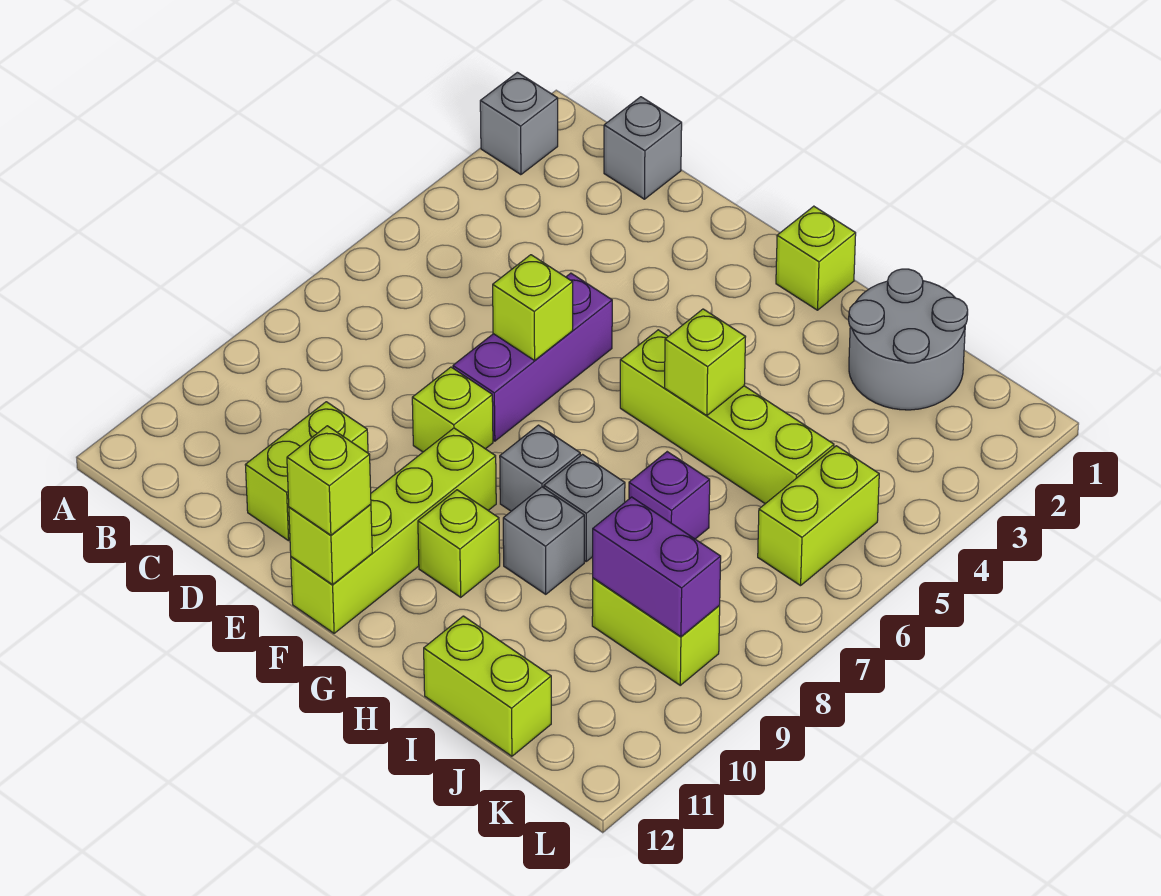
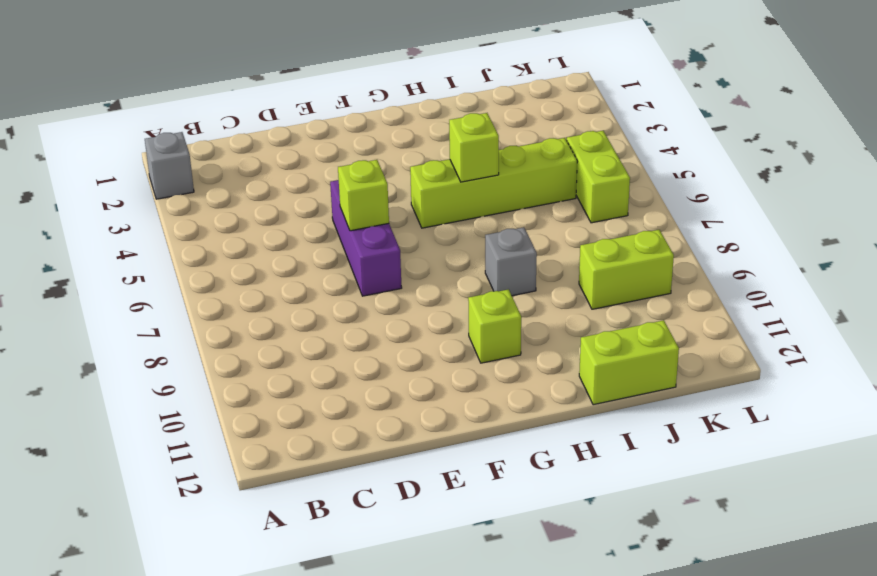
none -> grey brick C1 level 1
none -> lime brick D10:D11 level 1
none -> lime brick E8 level 1

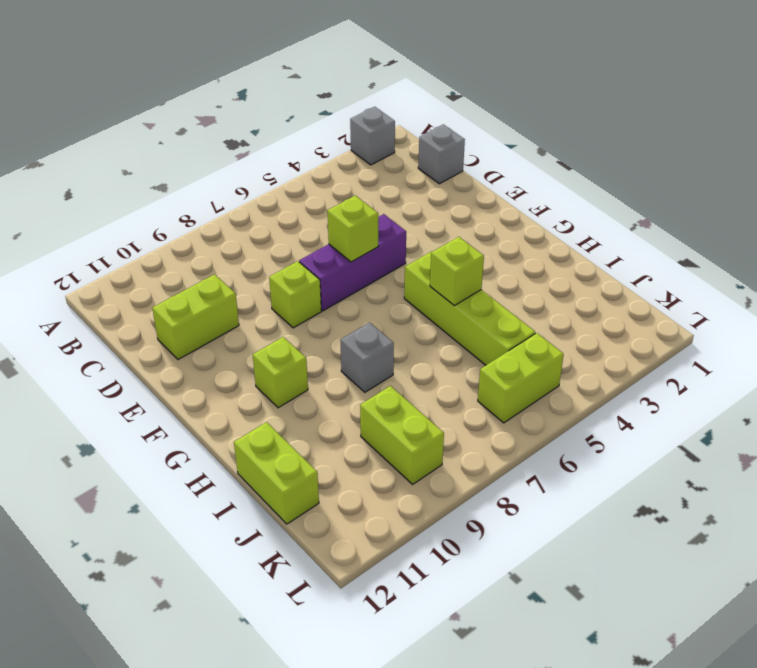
none -> lime brick F9:F12 level 1
none -> lime brick G1 level 1
none -> grey brick G8 level 1

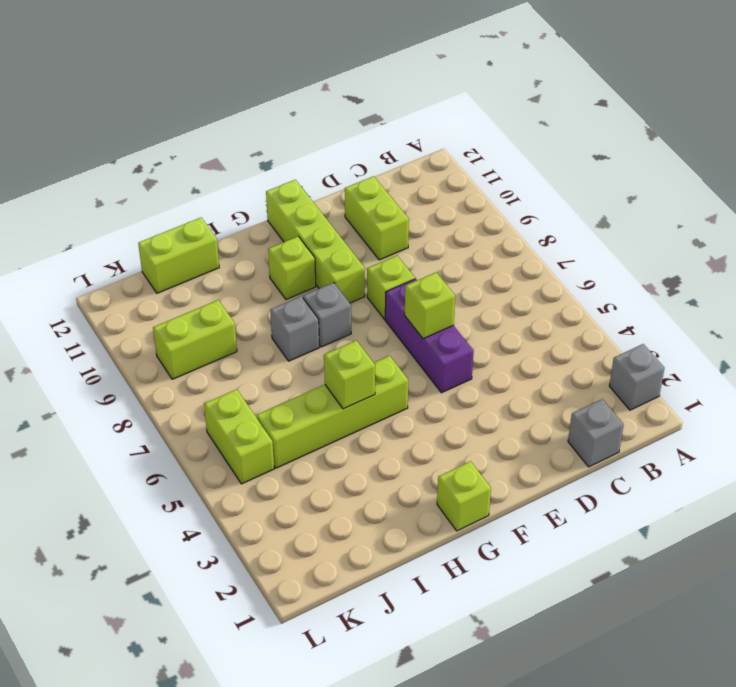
none -> grey brick H9 level 1
none -> grey round brick I1:J2 level 1
none -> purple brick I7 level 1

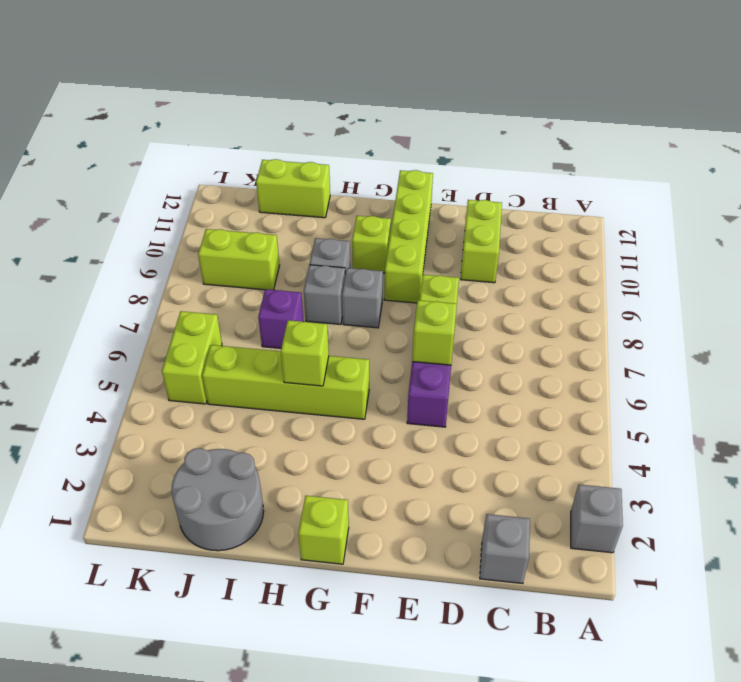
none -> lime brick F12 level 2
none -> purple brick J9:K9 level 2
none -> lime brick F12 level 3

